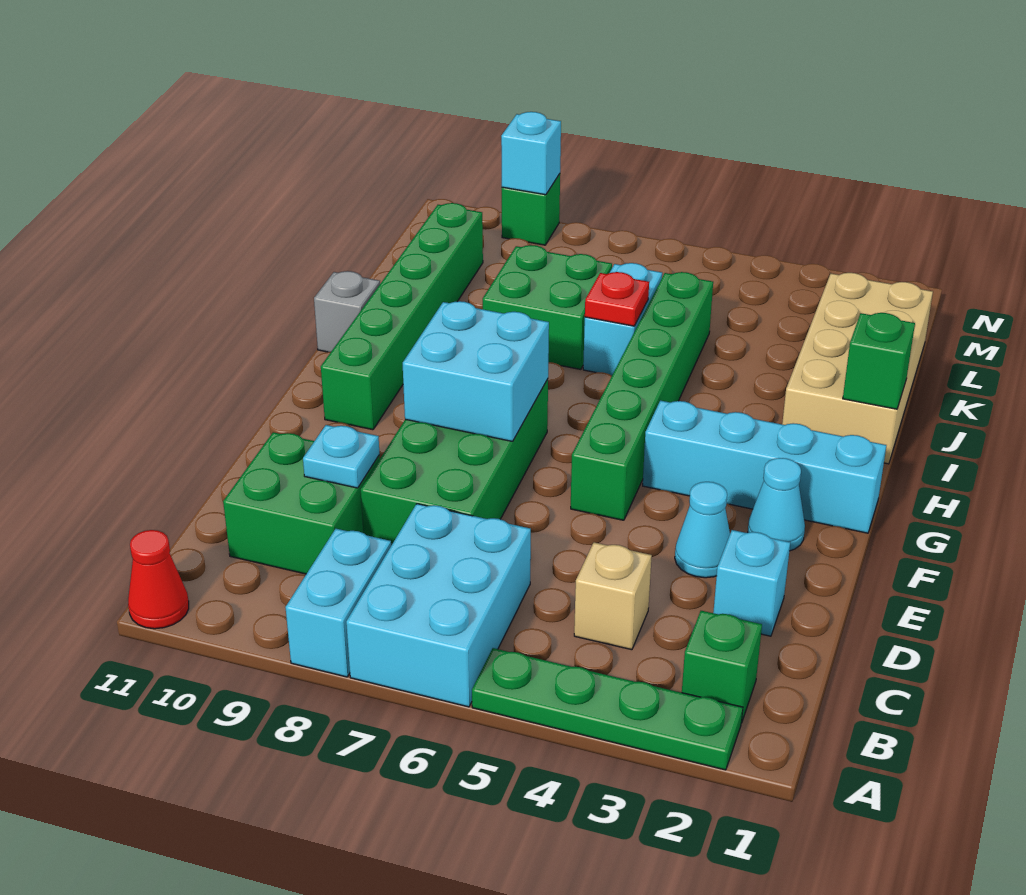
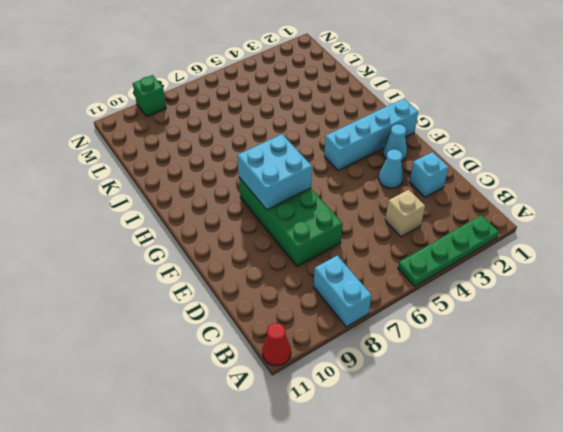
none -> cyan brick A6:C7 level 1
none -> green brick B2 level 1
none -> green brick C9:D10 level 1

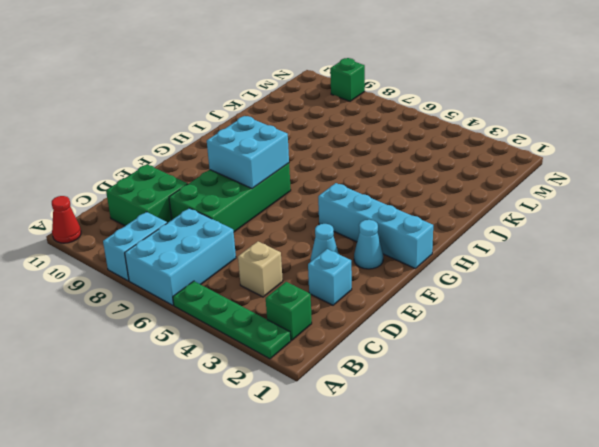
none -> green brick F5:K5 level 1
none -> green brick G10:L10 level 1
none -> tan brick I1:L2 level 1

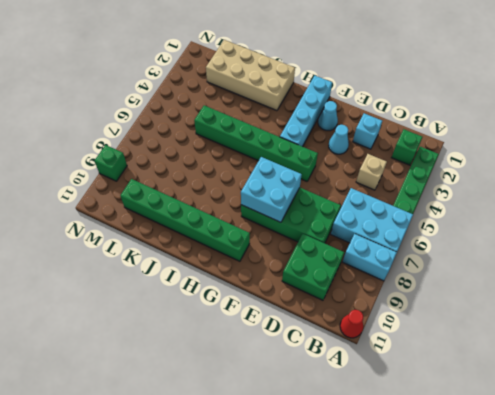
none -> grey brick I11 level 1
none -> cyan brick J6:K6 level 1
none -> green brick J7:K8 level 1

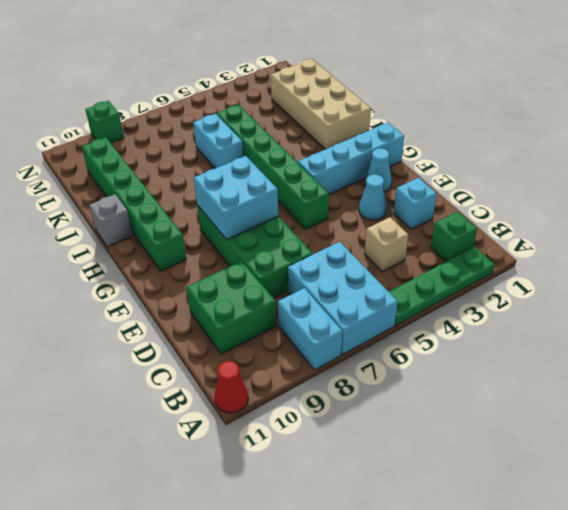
none -> green brick J7:K8 level 1
none -> cyan plate D9 level 2
none -> green brick I1 level 2

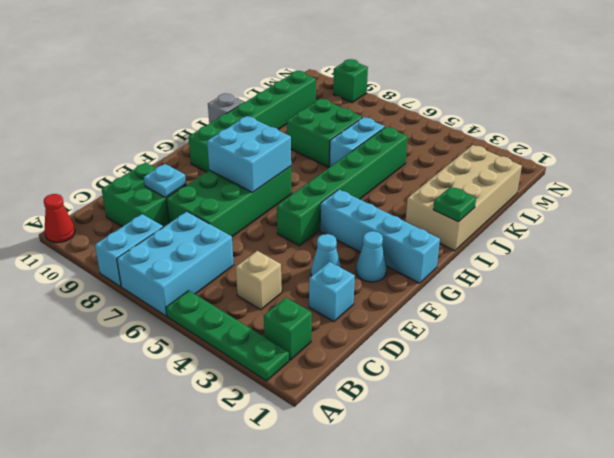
green plate I1 level 2 -> green brick I1 level 2
none -> red plate J6 level 2
none -> cyan brick N9 level 2

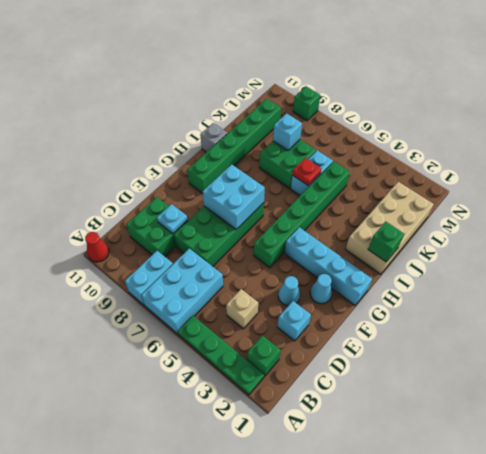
cyan brick K8 level 2 -> cyan brick N9 level 2

